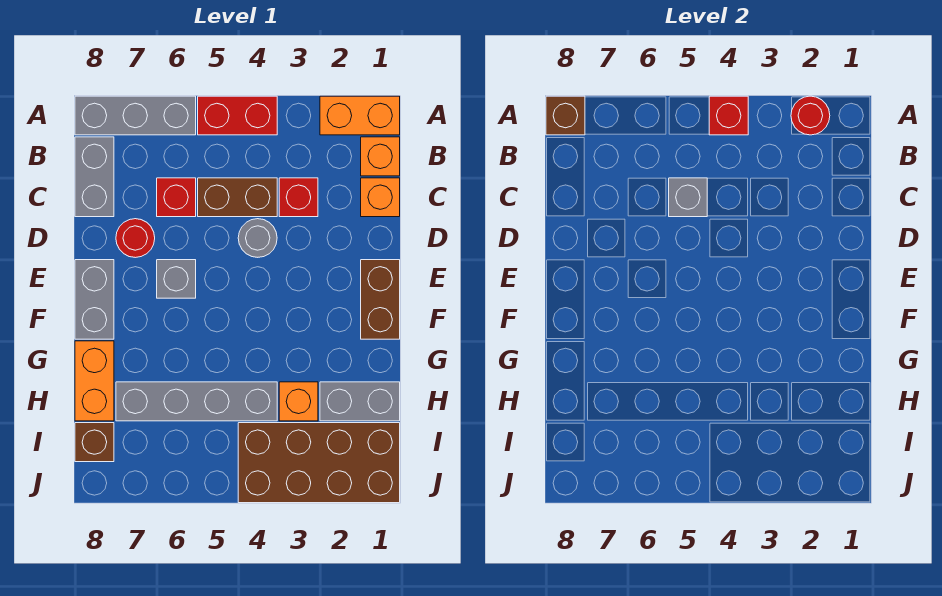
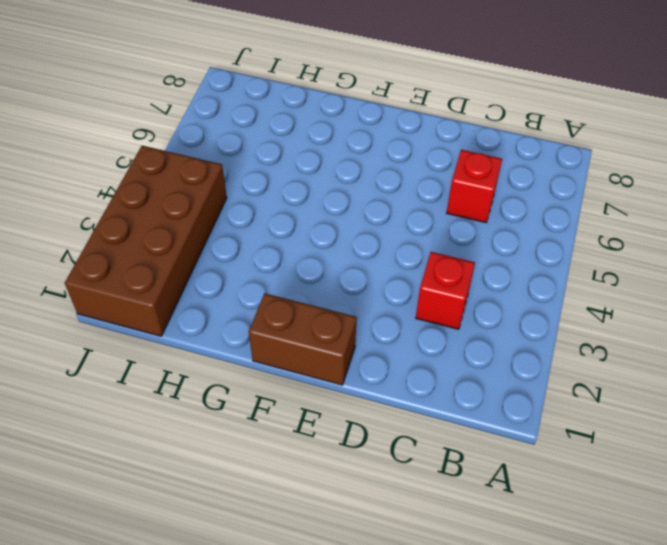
none -> orange brick A1:A2 level 1
none -> red brick A4:A5 level 1
none -> grey brick A6:A8 level 1

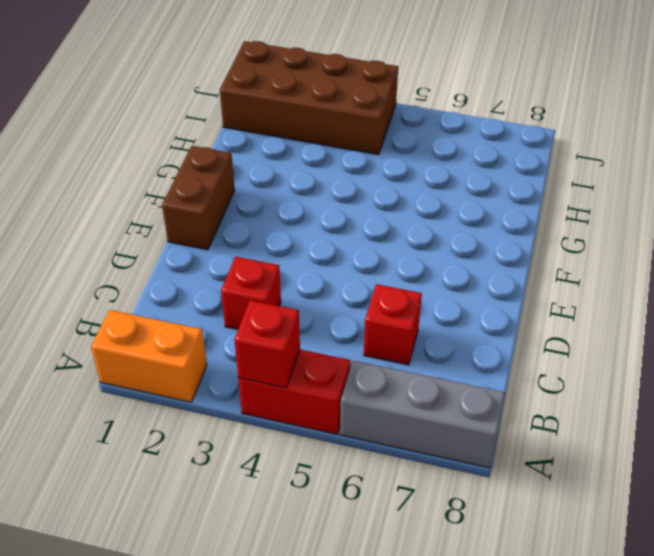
none -> orange brick B1 level 1
none -> grey brick B8:C8 level 1
none -> orange brick C1 level 1

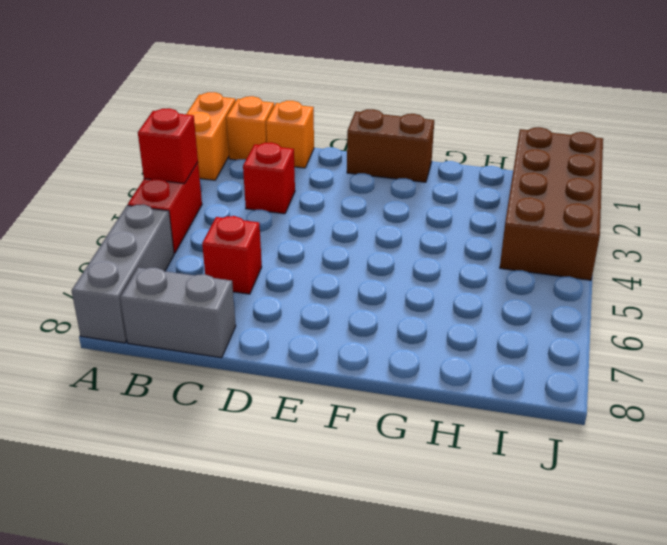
none -> brown brick C4:C5 level 1
none -> grey round brick D4 level 1
none -> red round brick D7 level 1

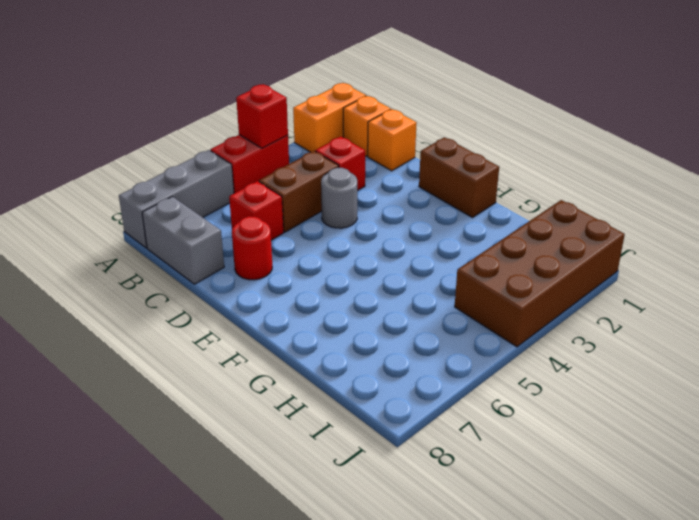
none -> grey brick E6 level 1
none -> grey brick E8:F8 level 1
none -> orange brick G8:H8 level 1

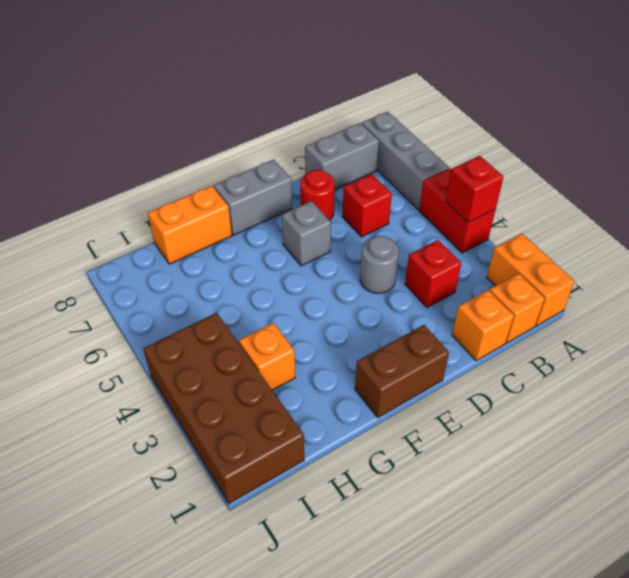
none -> brown brick C4:C5 level 1
none -> grey brick H1:H2 level 1
none -> grey brick H4:H7 level 1

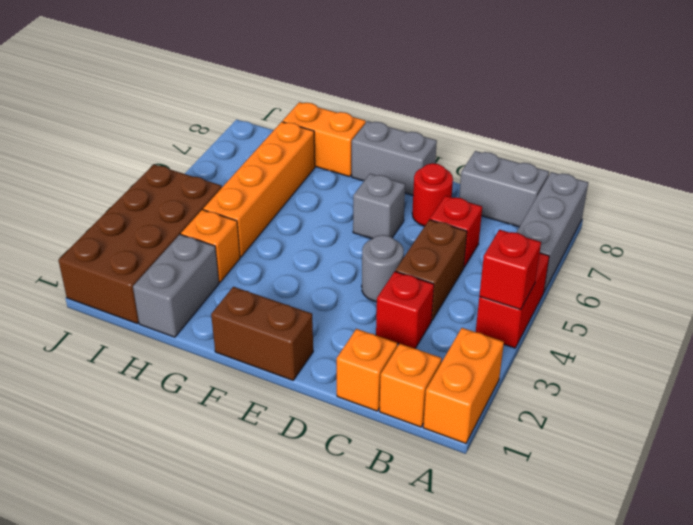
orange brick H4:H7 level 1 -> grey brick H4:H7 level 1
none -> brown brick I8 level 1
none -> red round brick A2 level 2
none -> brown brick A8 level 2

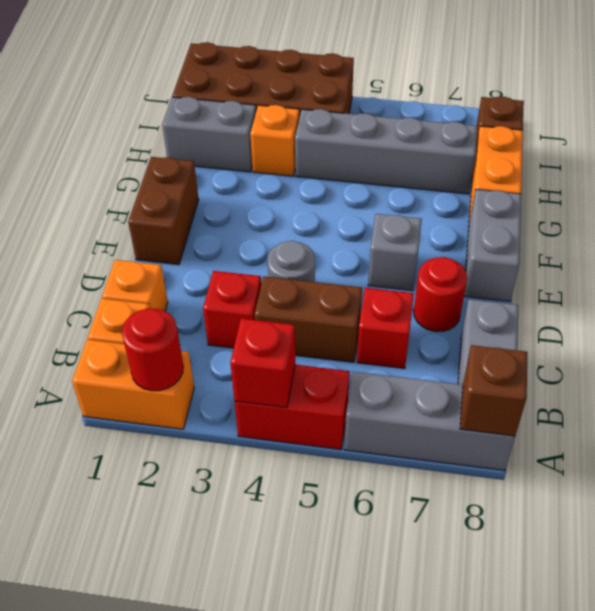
none -> grey brick C5 level 2

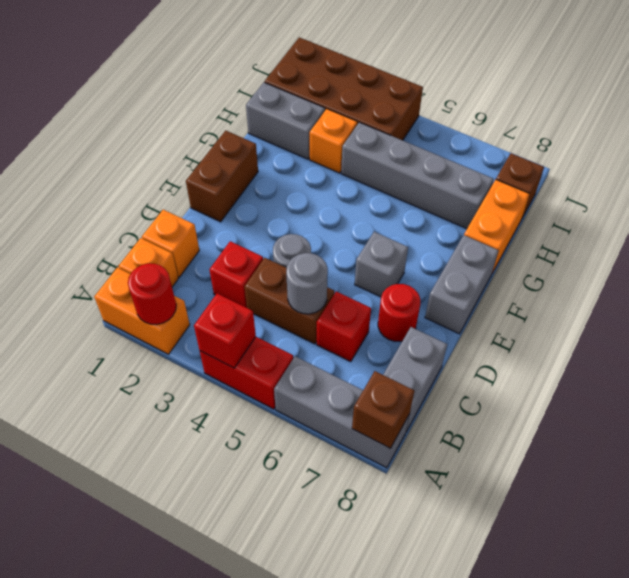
grey round brick C5 level 2 -> grey brick C5 level 2

